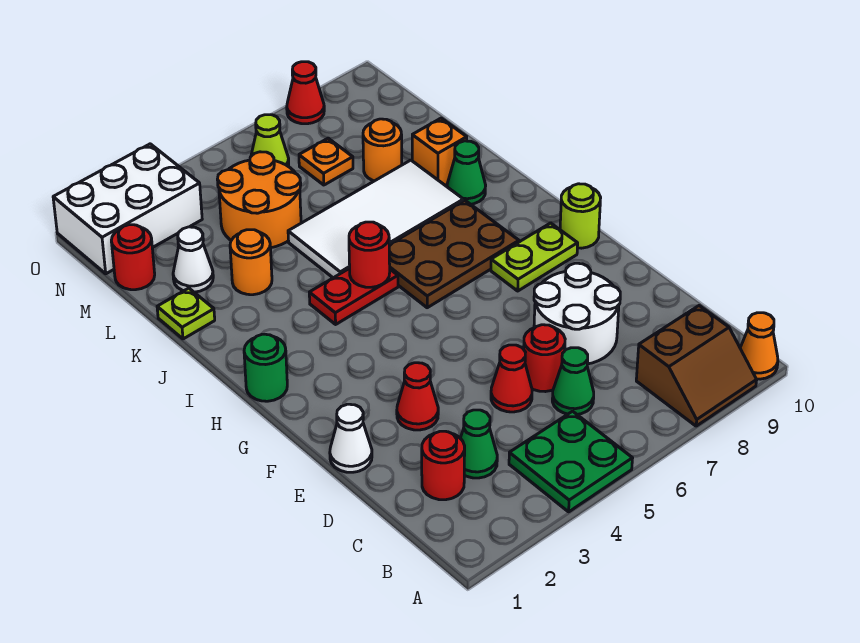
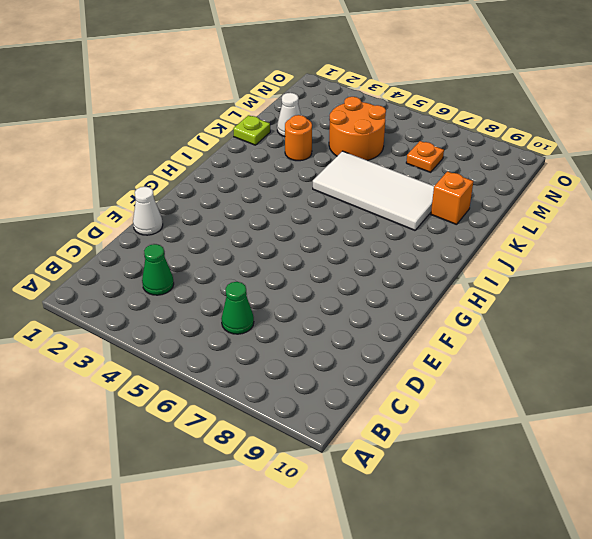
none -> green plate A4:B5 level 1
none -> brown slope A8:B9 level 1 top B
none -> orange cone A10 level 1
none -> red round brick C2 level 1

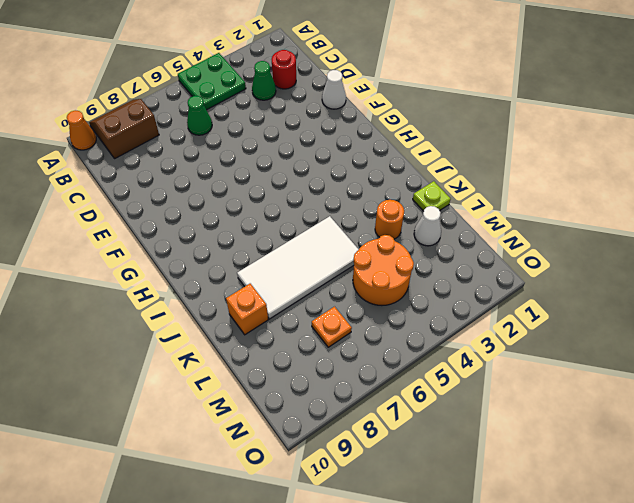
none -> red cone D5 level 1
none -> red round brick D6 level 1
none -> white round brick D7:E8 level 1
none -> red cone E3 level 1

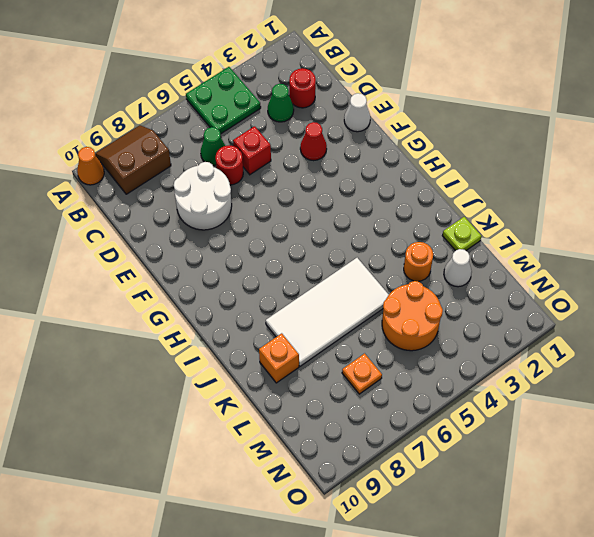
red brick D5 level 1 -> red cone D5 level 1
none -> lime plate G8:G9 level 1
none -> lime round brick G10 level 1
none -> green round brick H1 level 1
none -> brown plate H6:I8 level 1

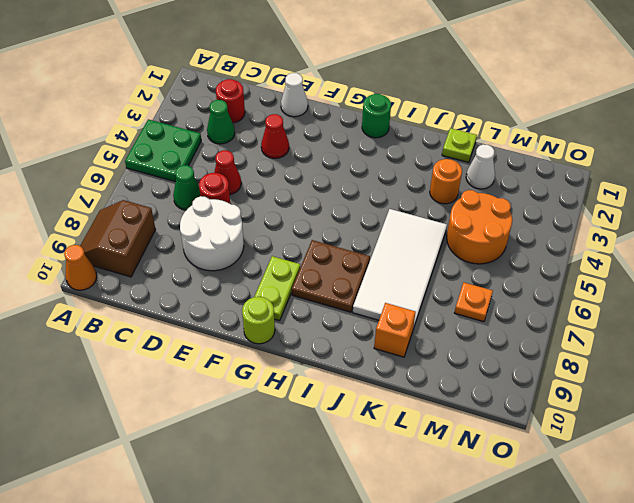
brown plate H7:I8 level 1 -> brown plate H6:I8 level 1
none -> red plate I4:I5 level 1
none -> green cone J9 level 1
none -> orange round brick L8 level 1
none -> red round brick M1 level 1

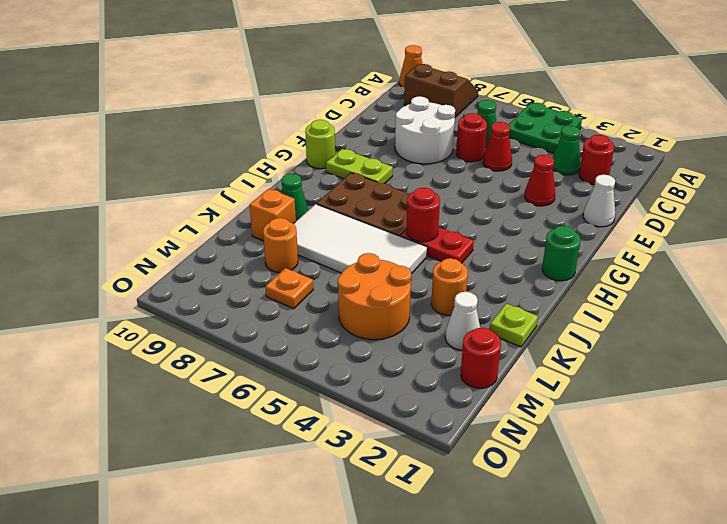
none -> white brick N1:O3 level 1
none -> lime cone N6 level 1
none -> red cone O8 level 1

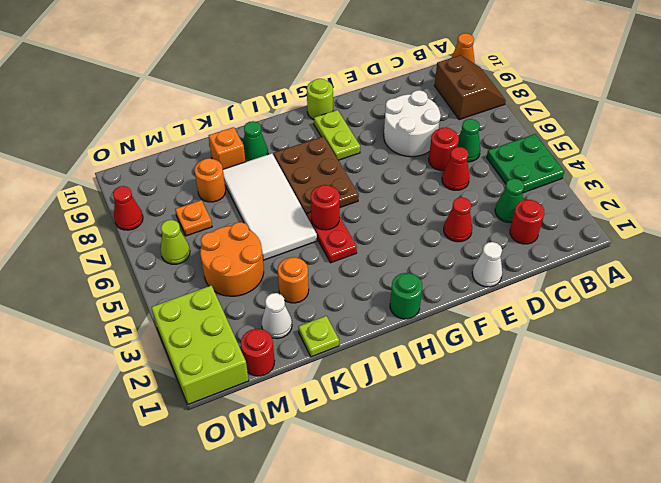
lime brick N1:O3 level 1 -> white brick N1:O3 level 1

